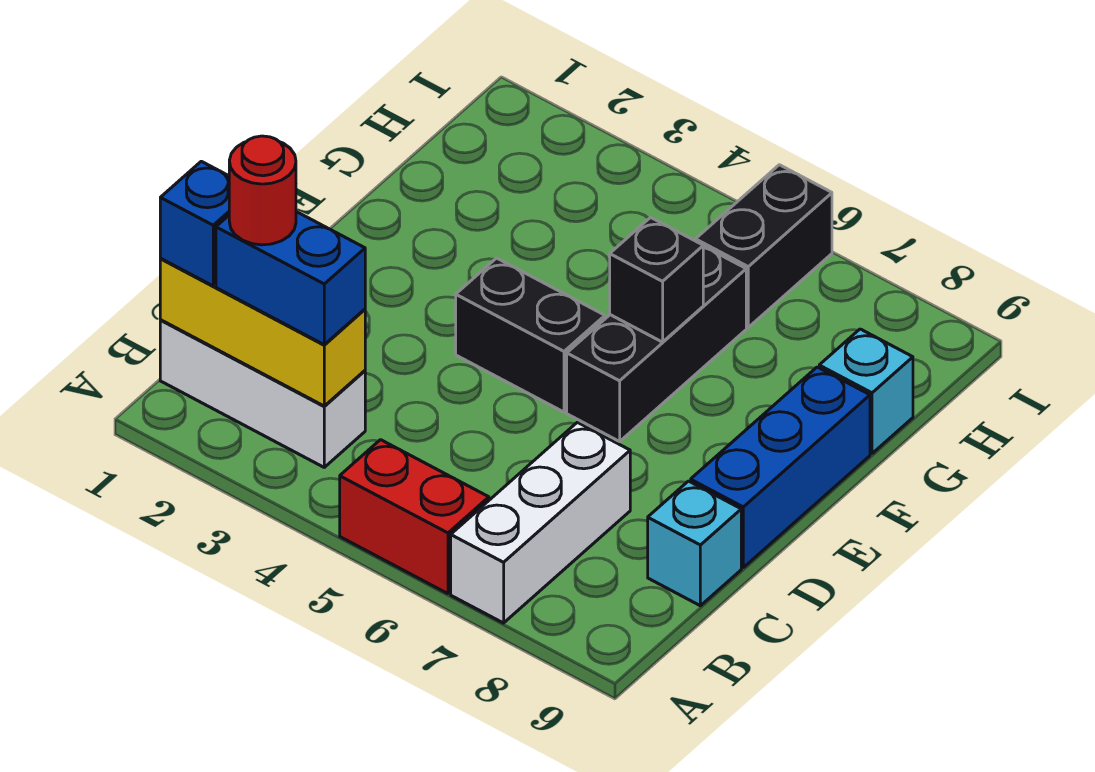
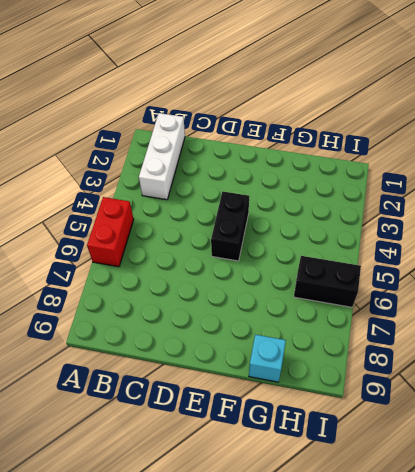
none -> white brick A7:C7 level 1
none -> cyan brick C9 level 1
none -> blue brick D9:F9 level 1

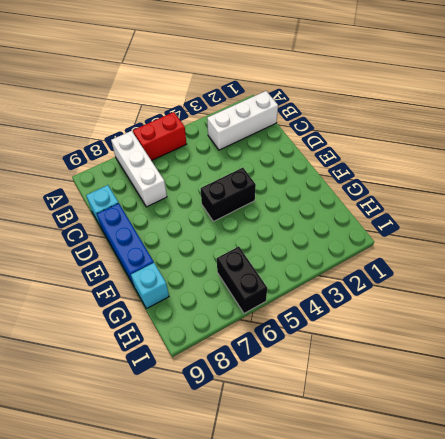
none -> black brick E6:G6 level 1
none -> yellow brick B1:B3 level 2
none -> black brick F6 level 2

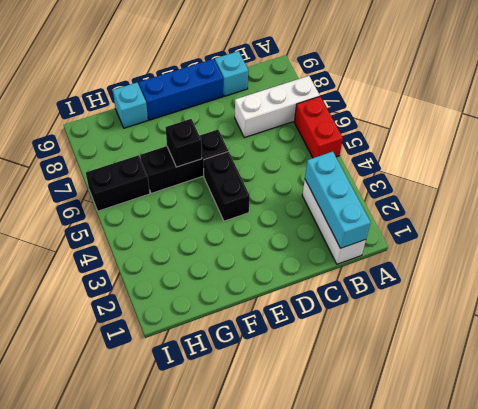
cyan brick B1:B3 level 2 -> yellow brick B1:B3 level 2
none -> blue brick B1 level 3
none -> blue brick B2:B3 level 3
none -> red round brick B2 level 4

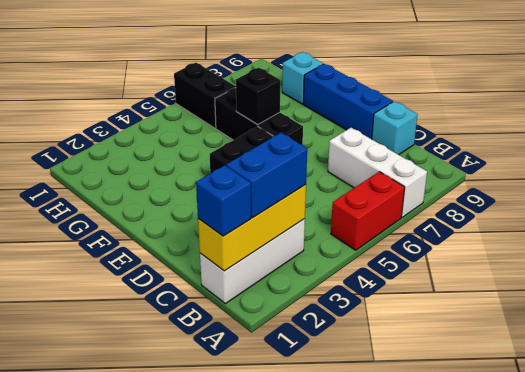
none -> red round brick B2 level 4

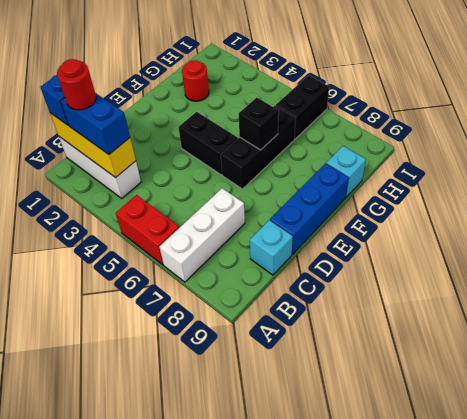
red round brick G2 level 1 -> none

